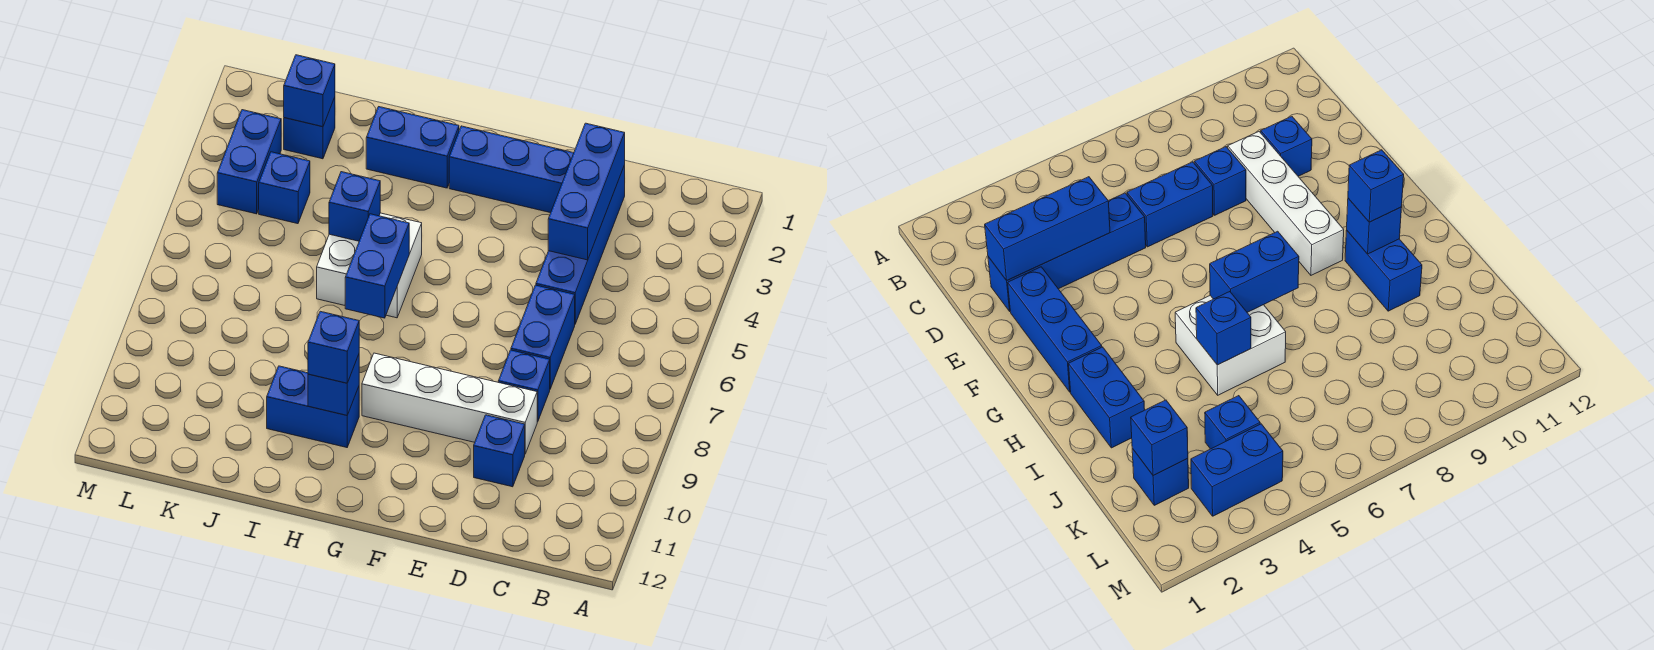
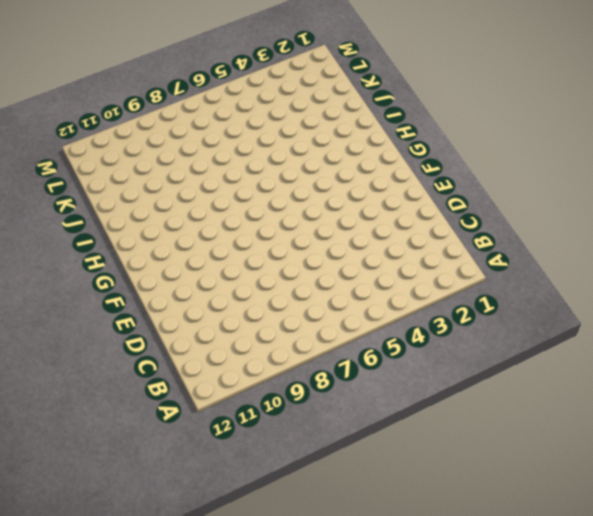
none -> blue brick D2:D5 level 1
none -> blue brick D6:D7 level 1
none -> blue brick D8 level 1

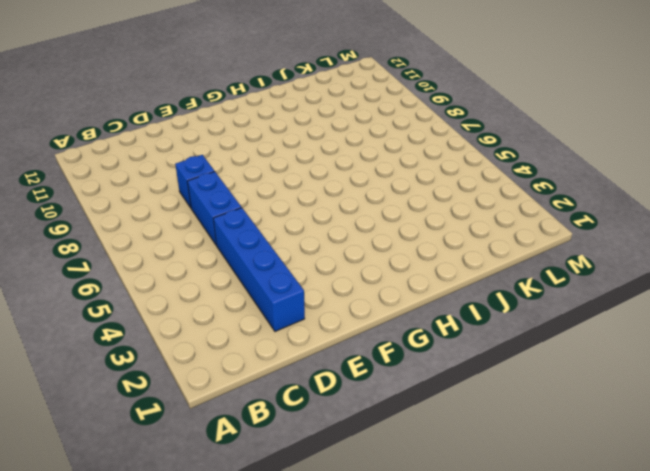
none -> white brick D9:G9 level 1
none -> blue brick D10 level 1
none -> blue brick E2:G2 level 1

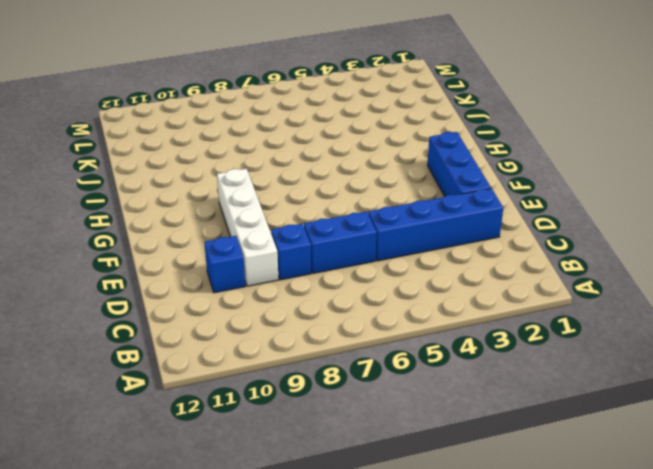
none -> blue brick H2:I2 level 1
none -> white brick H5:I6 level 1
none -> blue brick H10:I10 level 1

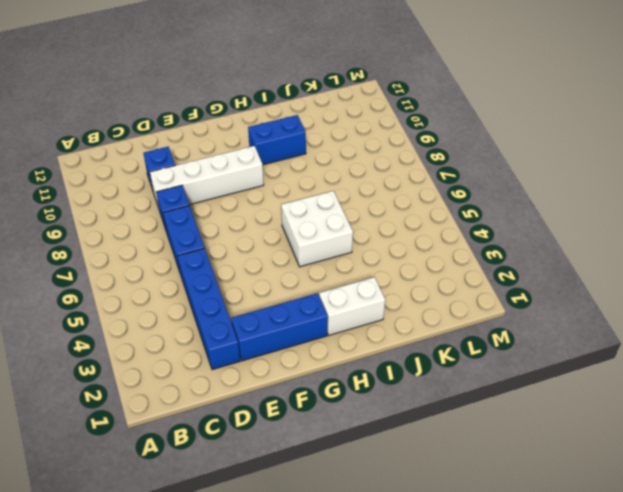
white brick H2:I2 level 1 -> blue brick H2:I2 level 1
none -> blue brick K2 level 1
none -> blue brick K4 level 1
none -> blue brick L3:L4 level 1

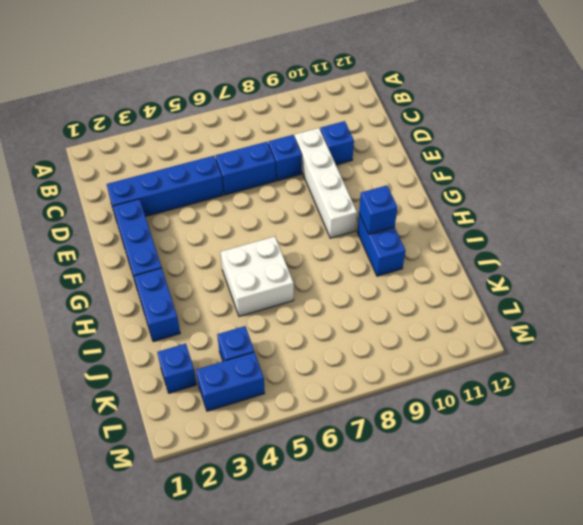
none -> blue brick D2:D4 level 2
none -> blue brick H6:H7 level 2
none -> blue brick I5 level 2

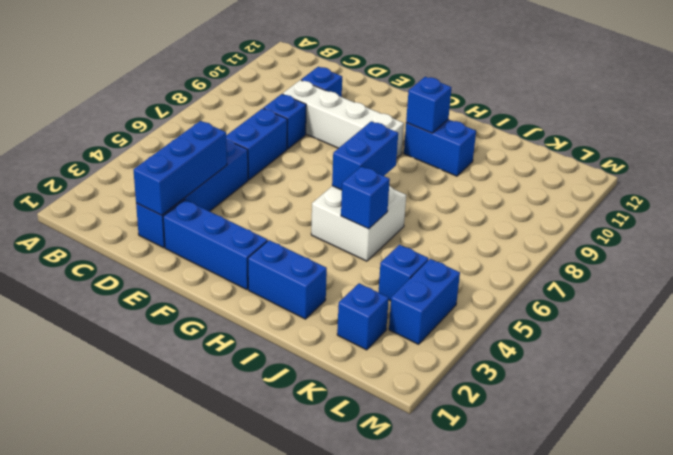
none -> blue brick K2 level 2
none -> blue brick H10 level 3

